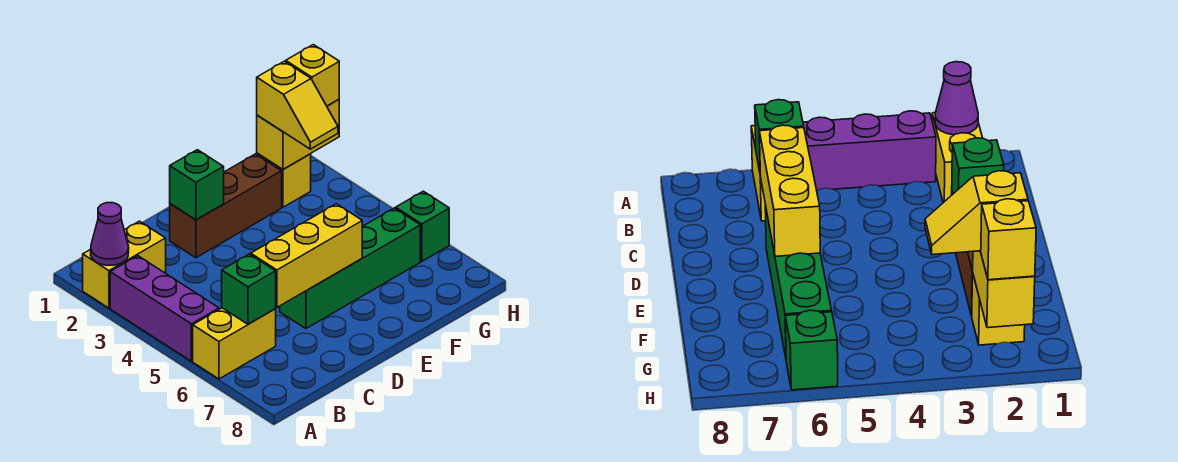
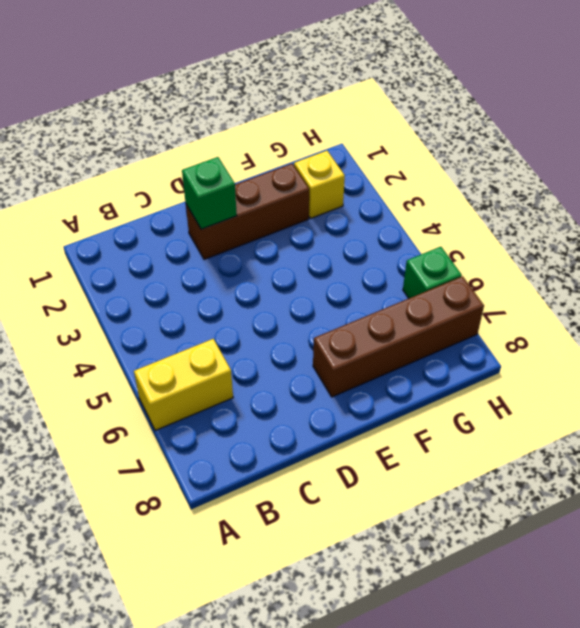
brown brick E7:H7 level 1 -> none
none -> yellow brick A2:B2 level 1
none -> purple brick A3:A5 level 1
none -> green brick D6:G6 level 1

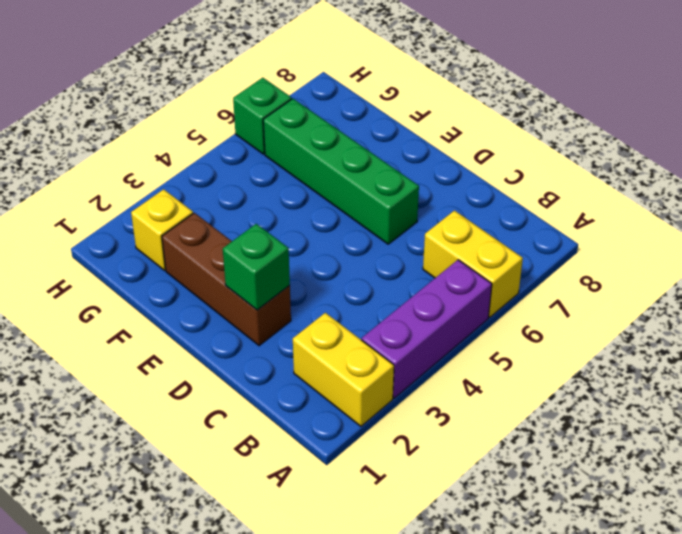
none -> purple cone A2 level 2
none -> green brick B6 level 2
none -> yellow brick C6:E6 level 2

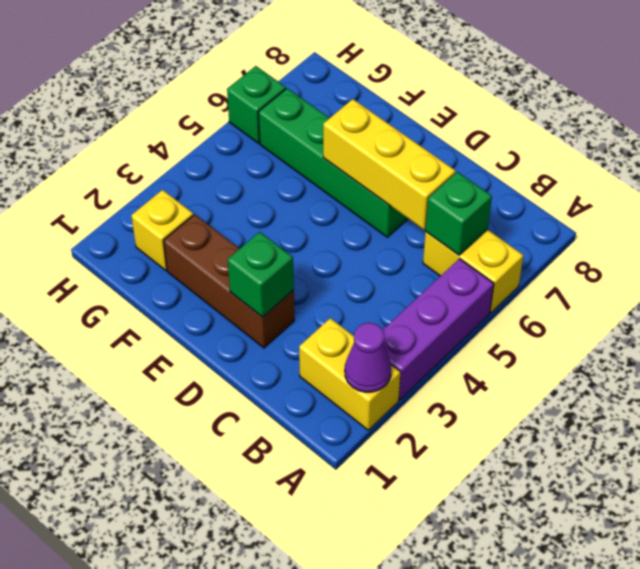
none -> yellow brick G2:H2 level 2
none -> yellow slope G2:G3 level 3 top 2
none -> yellow brick H2 level 3

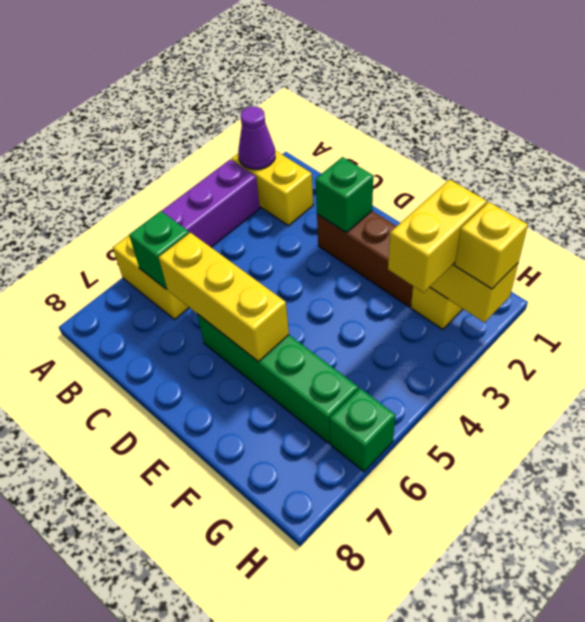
yellow brick G2:G3 level 3 -> yellow slope G2:G3 level 3 top 2

